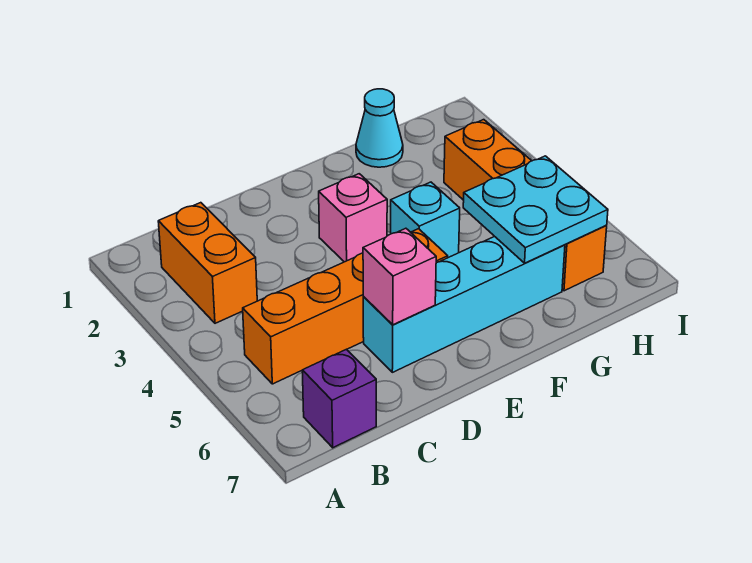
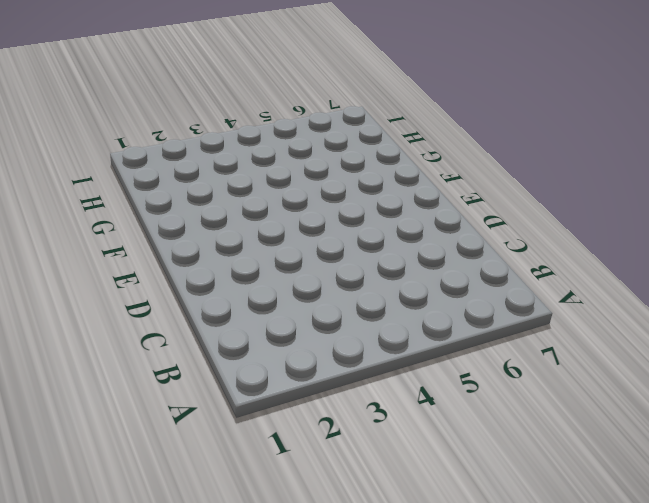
none -> orange brick B2:B3 level 1
none -> orange brick B5:E5 level 1

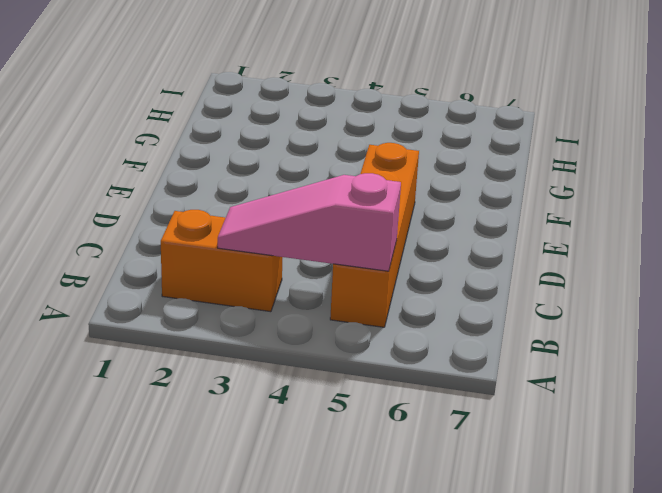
pink slope B3:B5 level 2 top 5 -> none
none -> purple brick B7 level 1
none -> cyan brick D6:G6 level 1

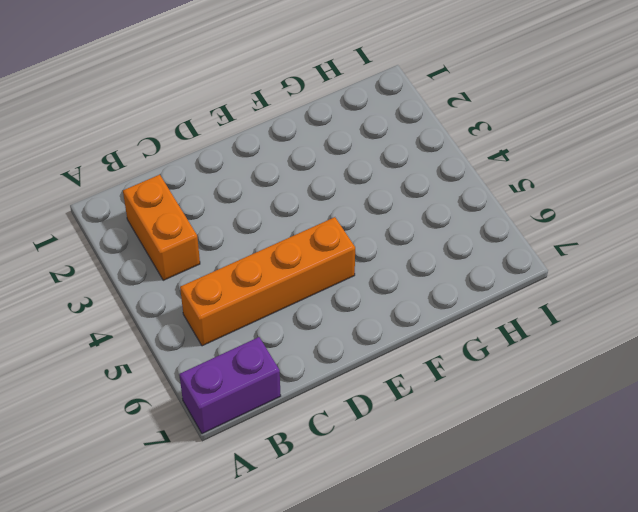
purple brick A7:B7 level 1 -> purple brick B7 level 1
none -> cyan brick D6:G6 level 1
none -> pink brick E3 level 1

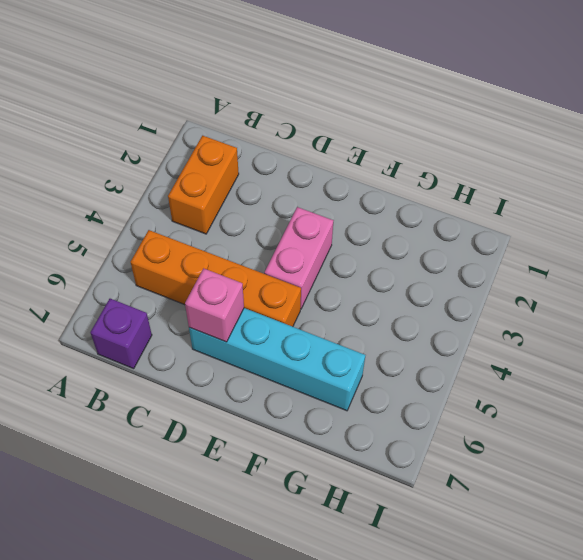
pink brick E3:E4 level 1 -> pink brick E3 level 1
none -> cyan brick F4 level 1
none -> cyan cone G1 level 1

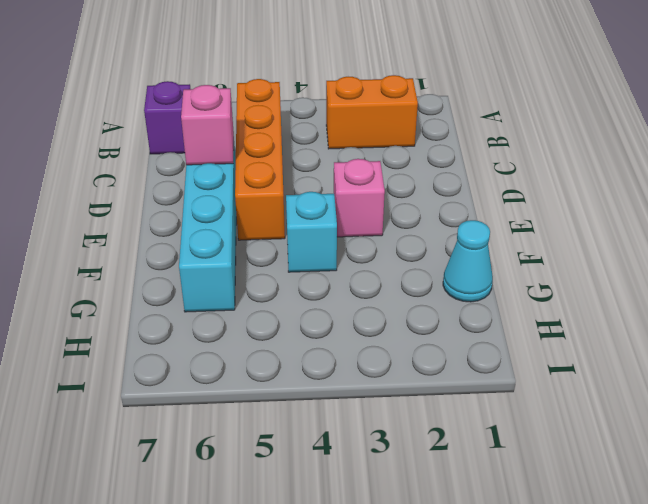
none -> orange brick H3:H6 level 1
none -> cyan plate G5:H6 level 2

